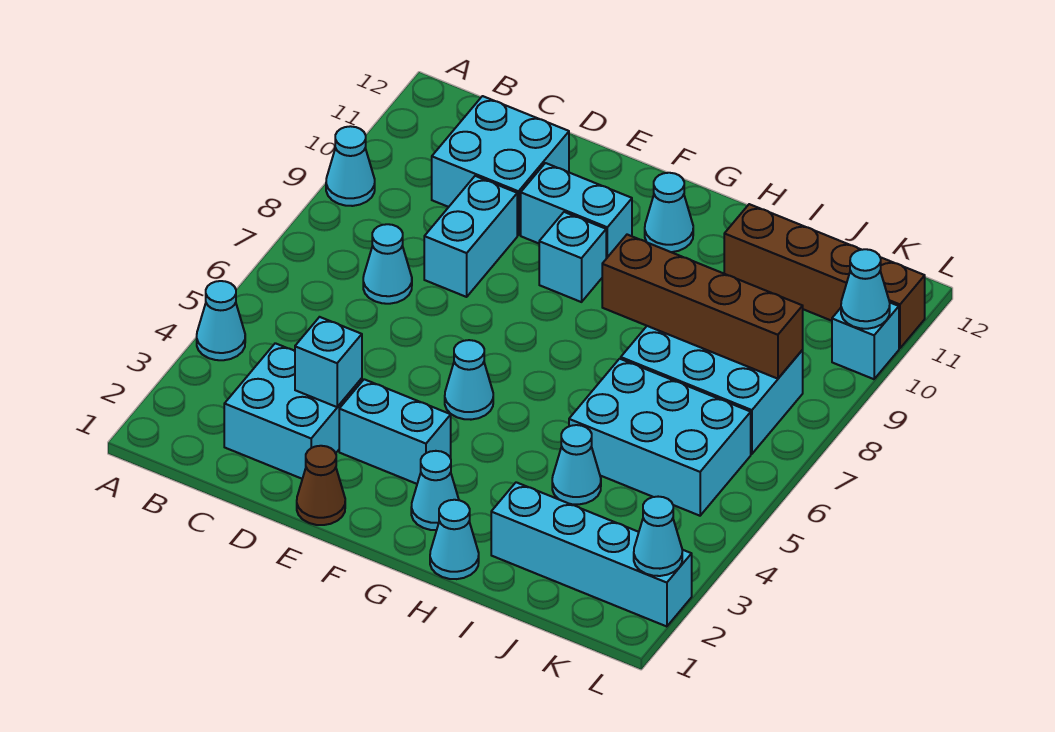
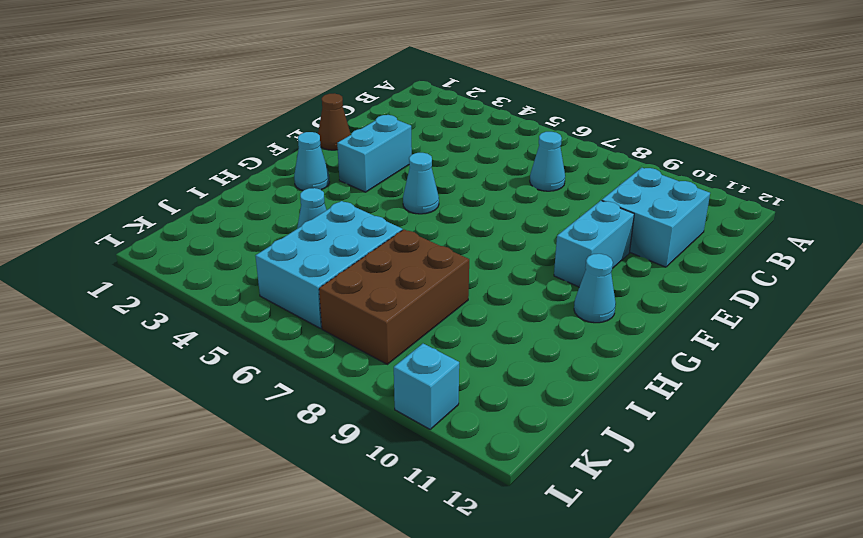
brown brick I7:K8 level 1 -> cyan brick I7:K8 level 1
none -> cyan cone A4 level 1
none -> cyan cone A9 level 1
none -> cyan brick C2:D3 level 1

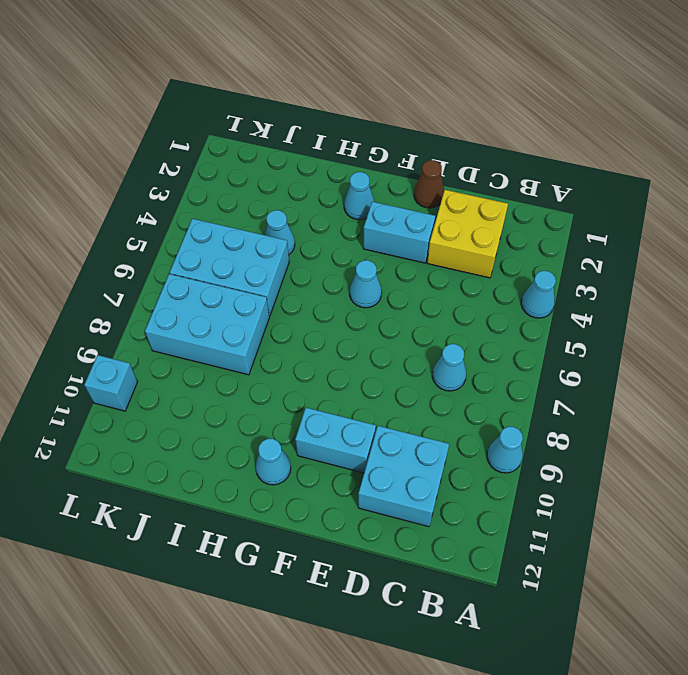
yellow brick C2:D3 level 1 -> cyan brick C2:D3 level 1
none -> cyan brick D8:D9 level 1
none -> cyan brick F9 level 1
none -> cyan cone H1 level 1

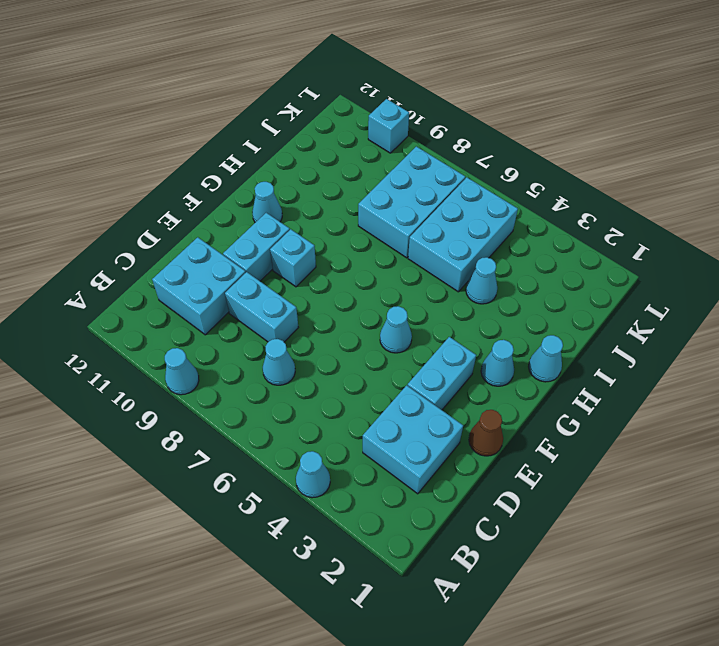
none -> cyan brick I2:L2 level 1
none -> brown brick I11:L11 level 1
none -> cyan brick D3 level 2

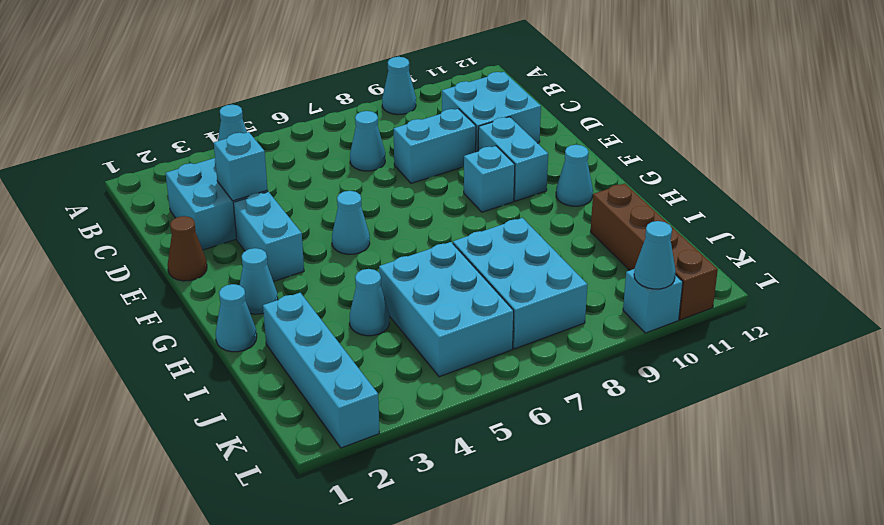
none -> brown brick H8:K8 level 2
none -> cyan cone L2 level 2

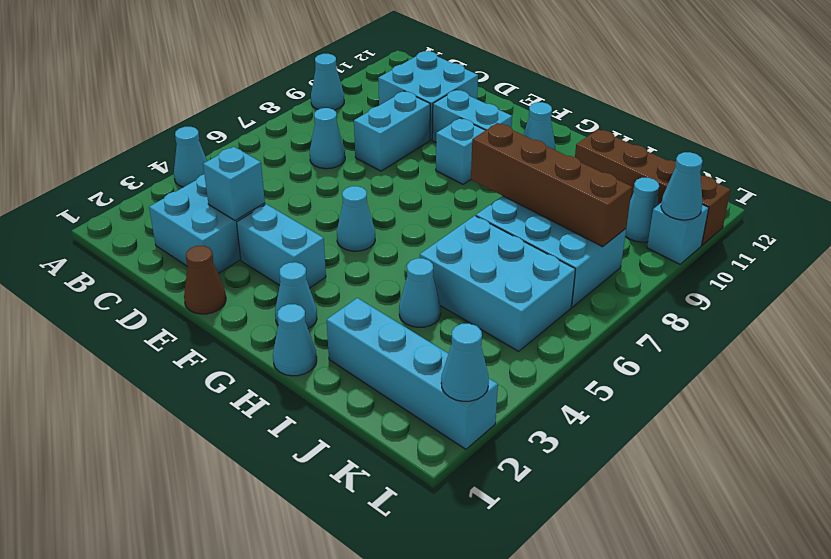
cyan cone K10 level 1 -> none

